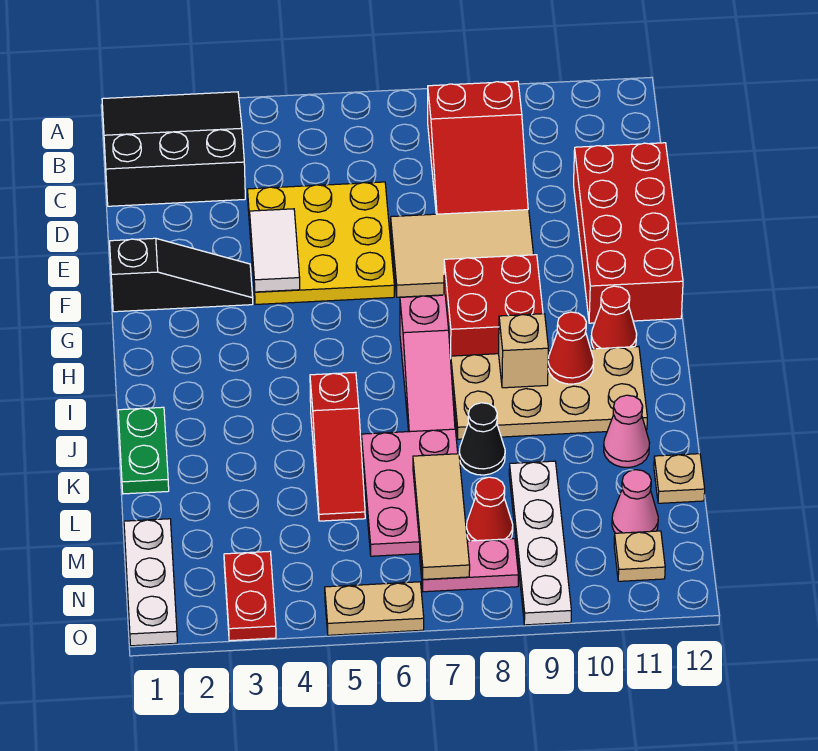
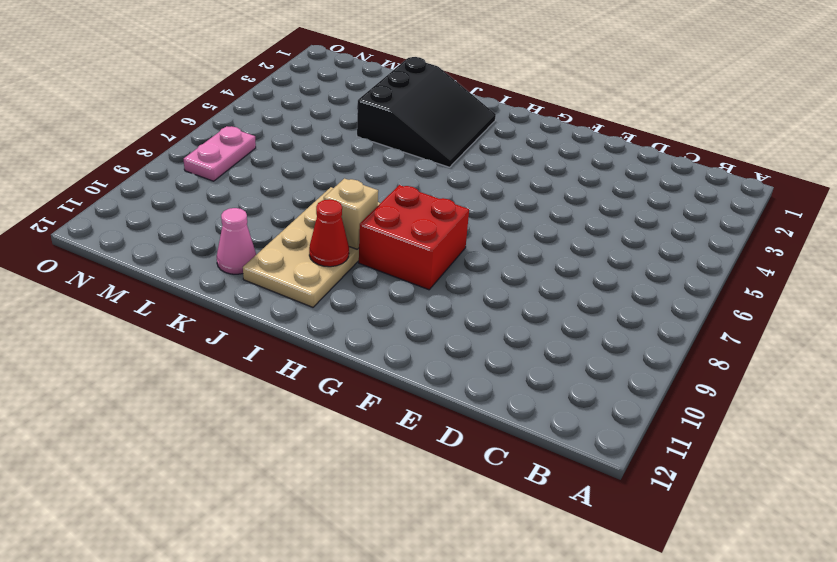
black slope I2:K4 level 1 top K -> black slope A1:C3 level 1 top C
none -> red slope B8:D9 level 1 top B
none -> yellow plate D4:F6 level 1
none -> red brick D11:G12 level 1

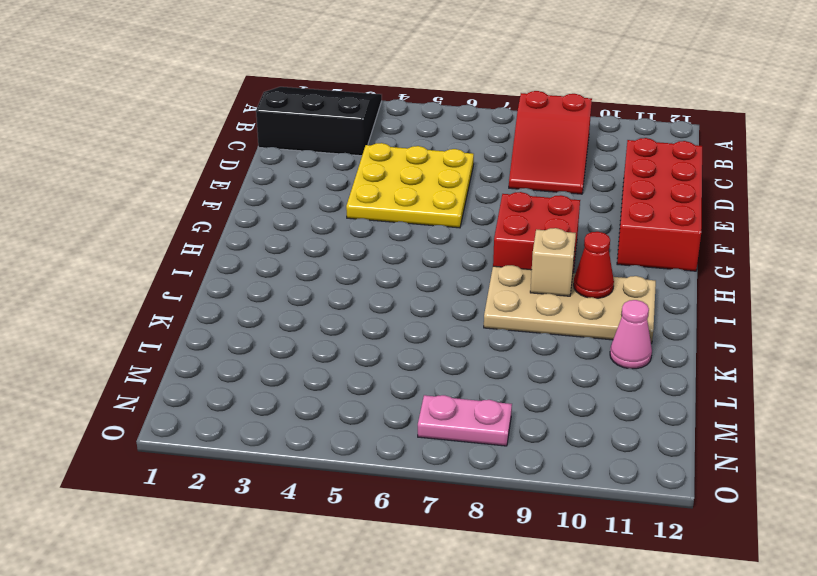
none -> tan tile E7:F9 level 1
none -> black slope F1:F3 level 1 top 1
none -> pink slope H7:J7 level 1 top H

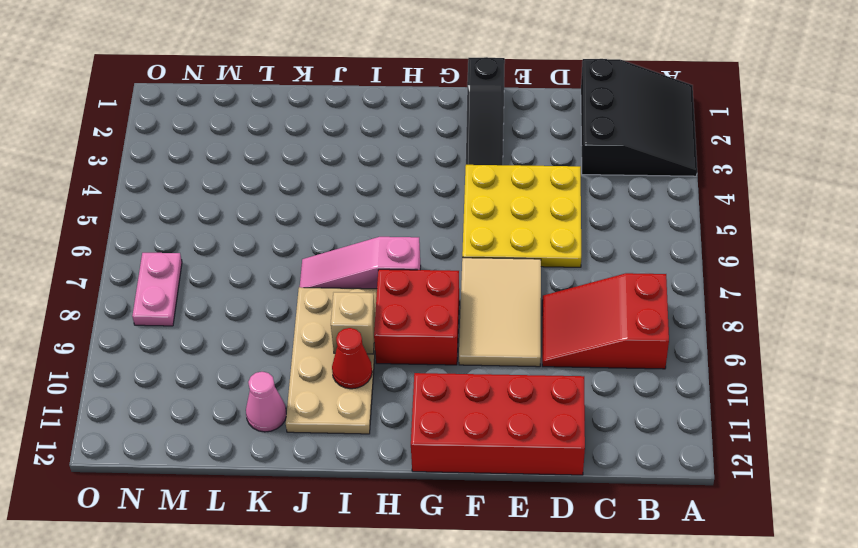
none -> red cone H11 level 1
none -> green plate J1:K1 level 1
none -> red slope J5:L5 level 1 top J

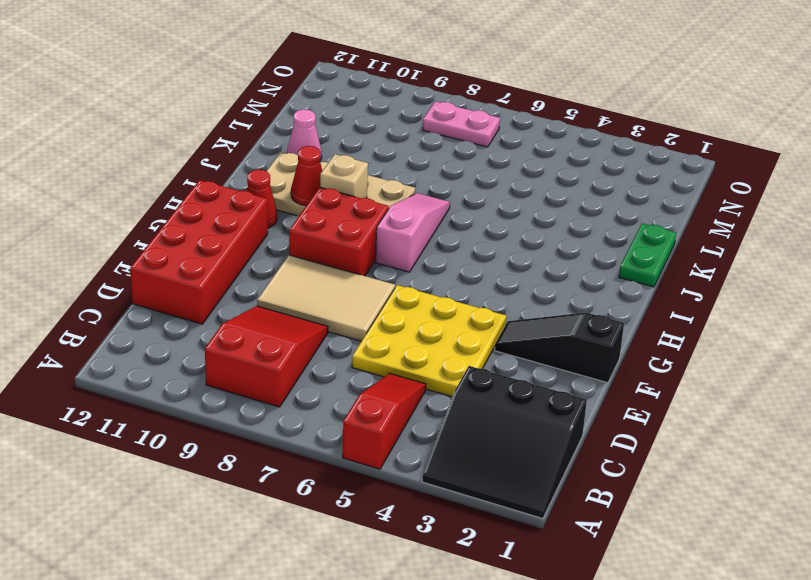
red slope A5:C5 level 1 top A -> red slope J5:L5 level 1 top J
none -> pink plate K6:M7 level 1
none -> black cone K8 level 1
none -> white plate L9:O9 level 1

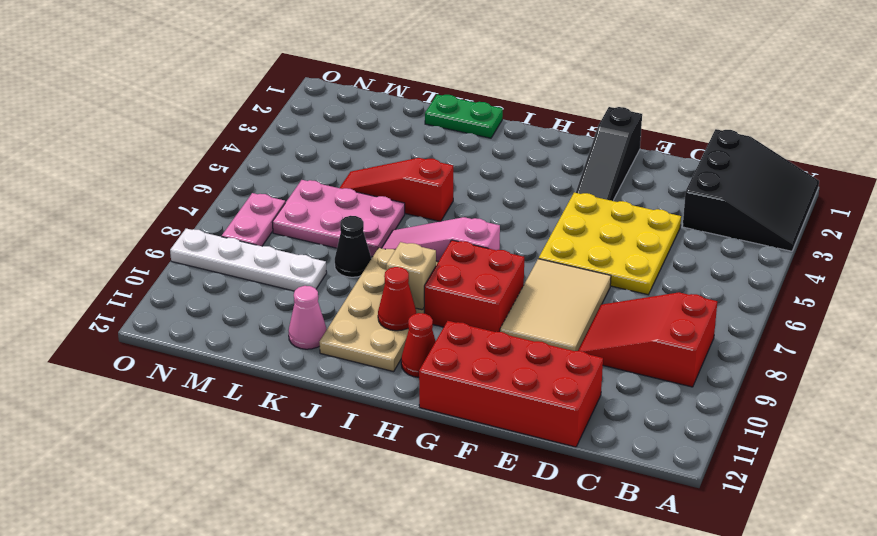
none -> tan plate L12 level 1
none -> white plate M1:O1 level 1
none -> red cone M8 level 1

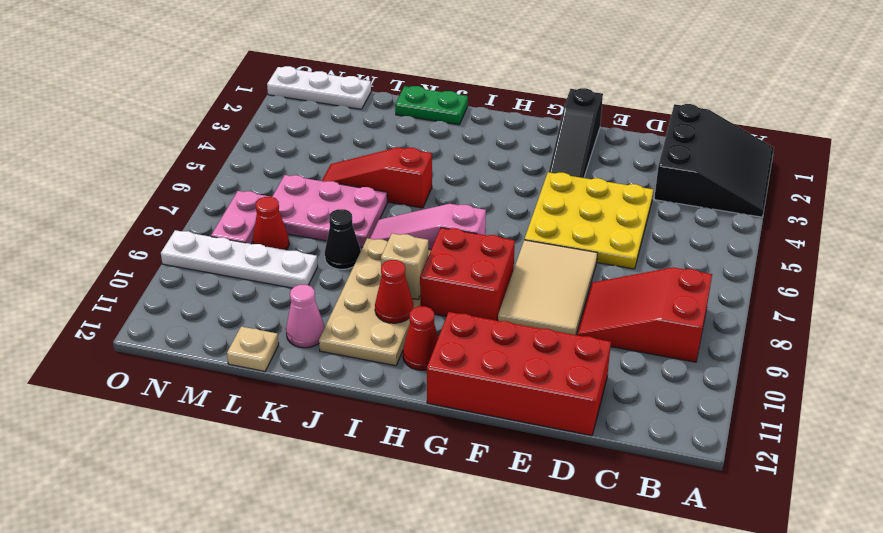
none -> pink cone M11 level 1
none -> red plate N3:O3 level 1
none -> tan plate N11 level 1

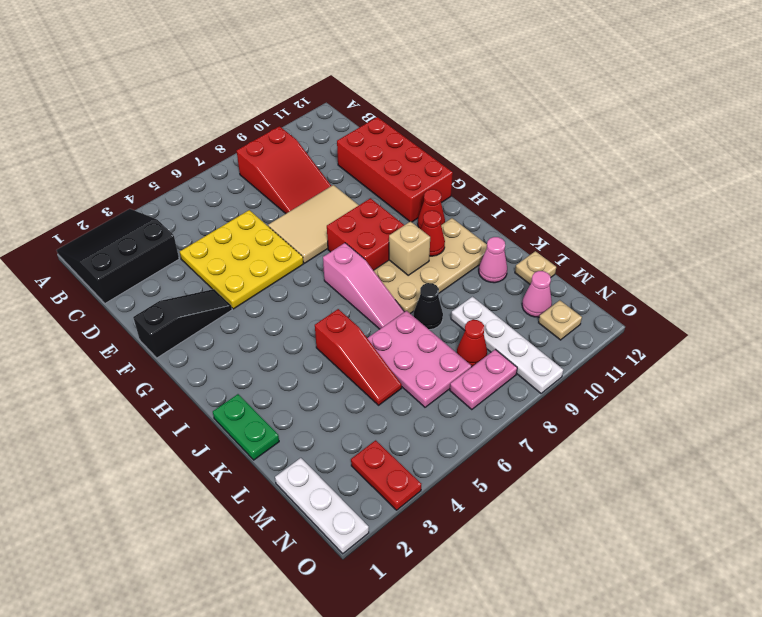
none -> tan plate O5:O6 level 1
none -> white tile E4:F4 level 2
none -> tan tile L7:N7 level 2

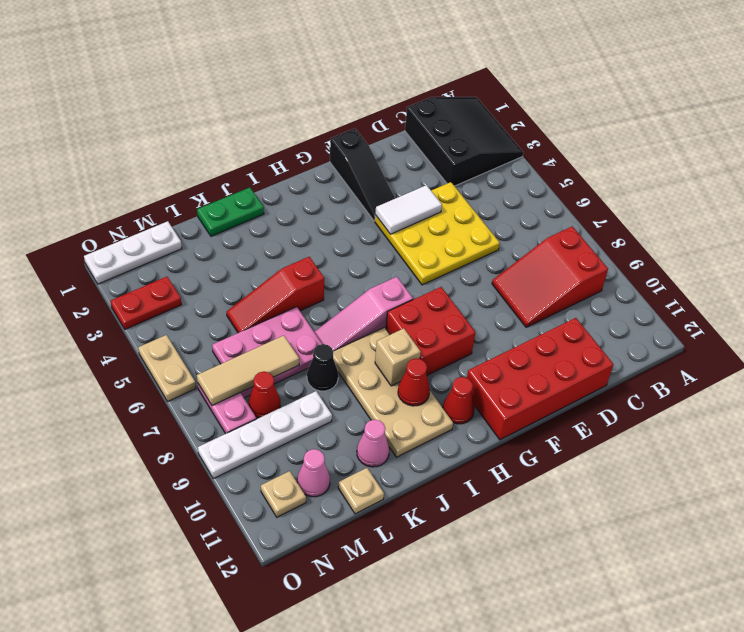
none -> tan tile E7:F9 level 1

